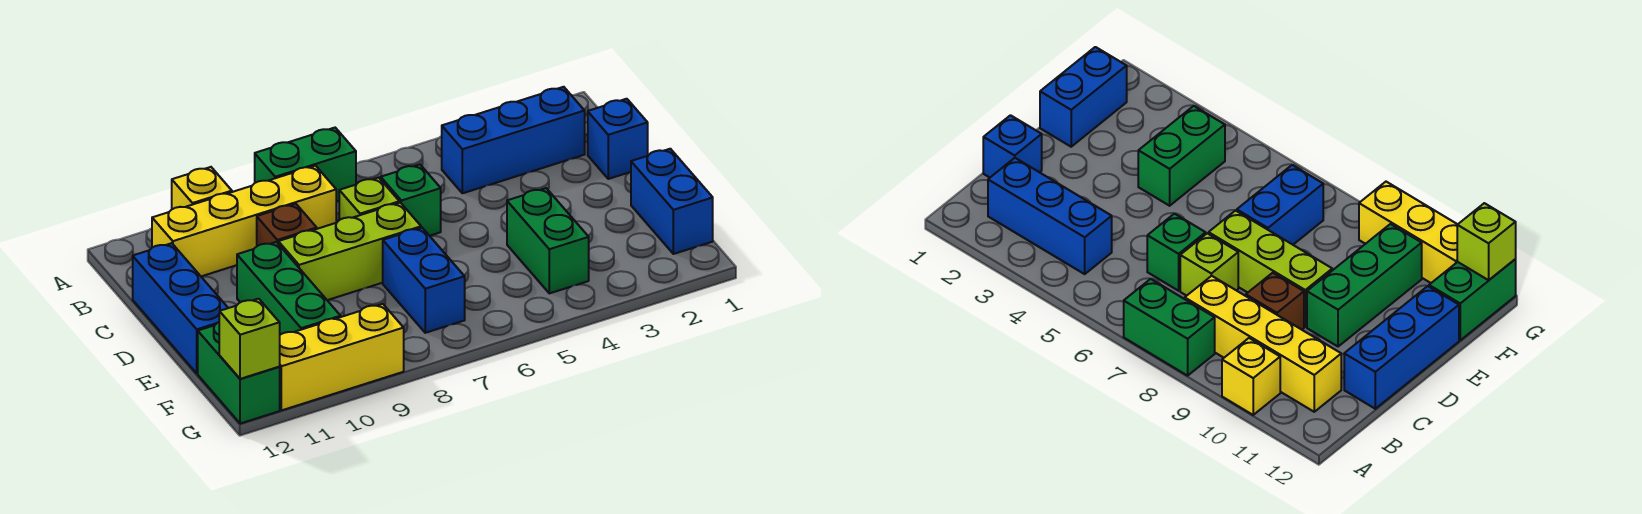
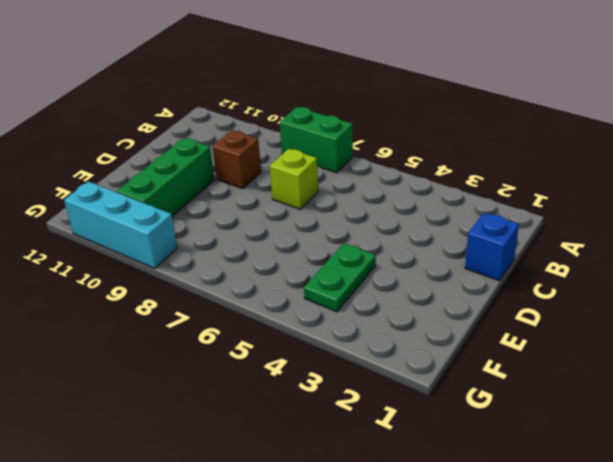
green plate E4:F4 level 1 -> green brick E4:F4 level 1
cyan brick G9:G11 level 1 -> yellow brick G9:G11 level 1
none -> yellow brick A10 level 1
none -> blue brick B2:B4 level 1
none -> yellow brick B8:B11 level 1

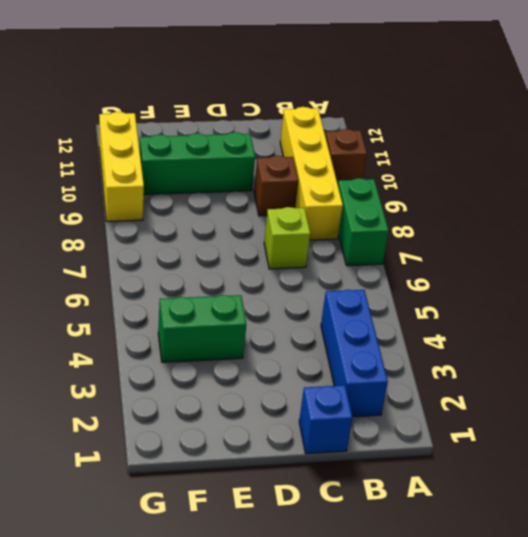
brown brick A10 level 1 -> yellow brick A10 level 1
none -> green brick C6 level 1
none -> blue brick C12:E12 level 1
none -> lime brick D7:D9 level 1

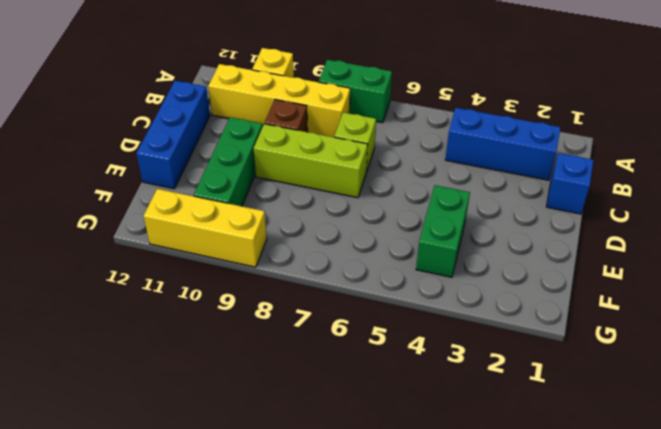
none -> green brick C6 level 1
none -> blue brick E1:F1 level 1
none -> blue brick E7:F7 level 1

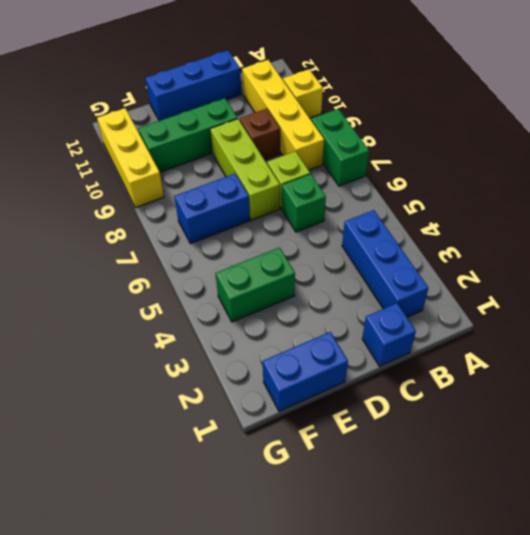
none -> green brick F12:G12 level 1
none -> lime brick G12 level 2

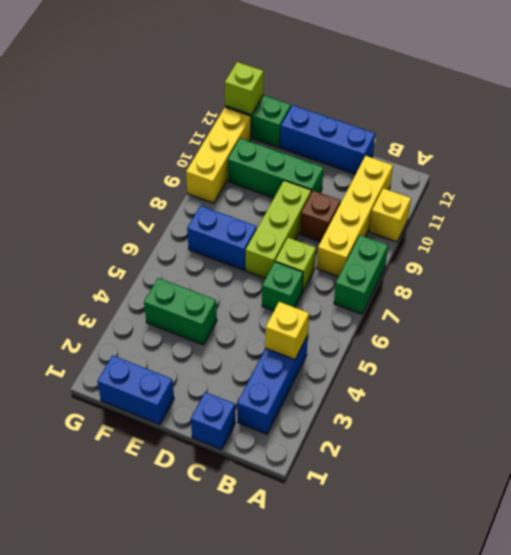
yellow brick B4 level 2 -> none

